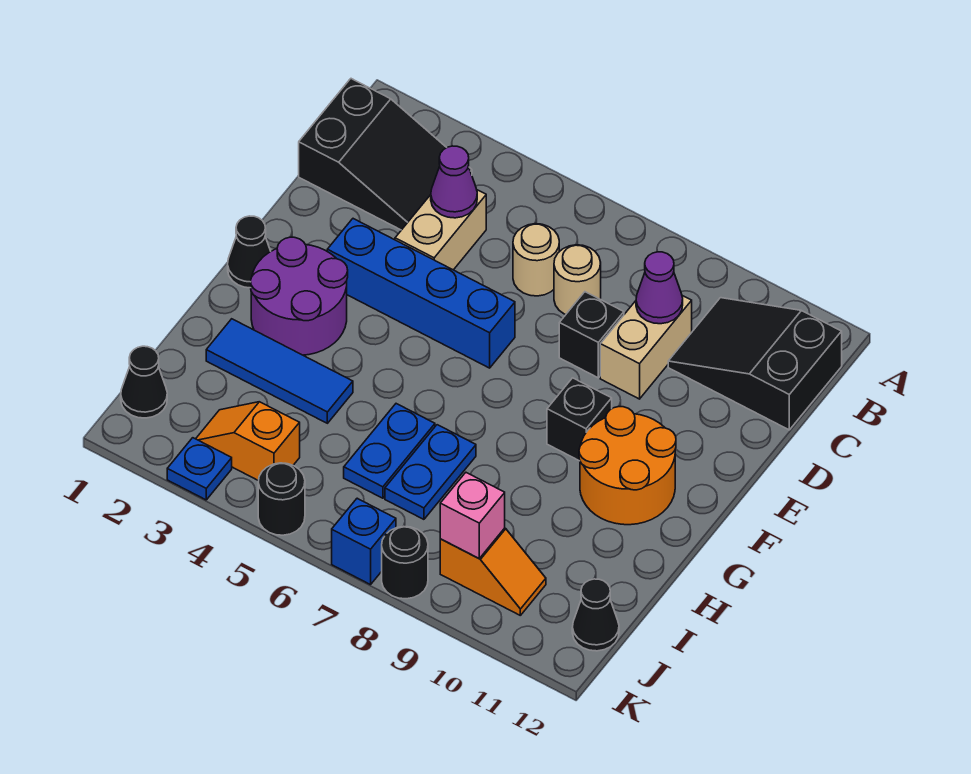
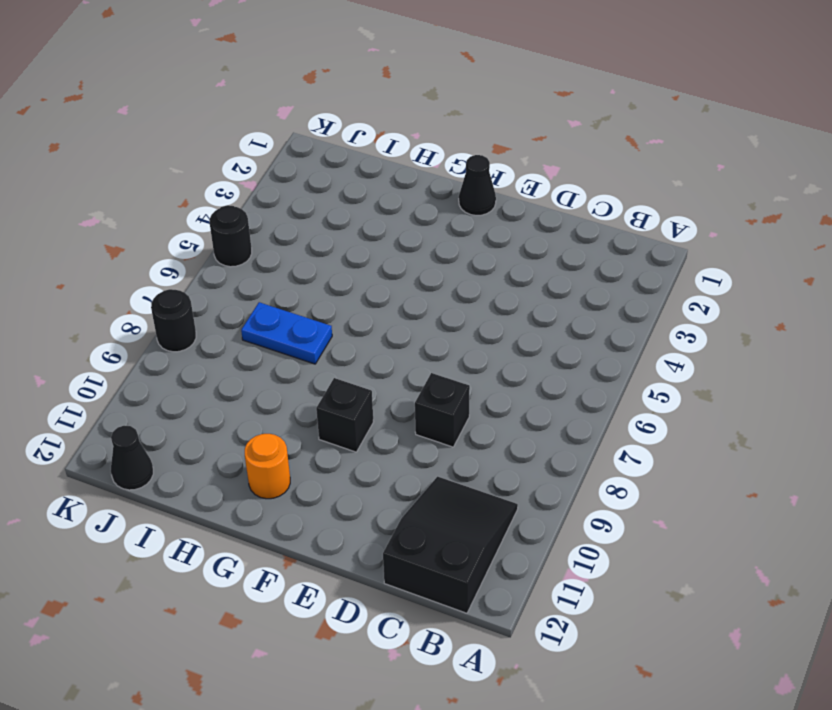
orange round brick G11 level 1 -> orange round brick F10:G11 level 1
none -> black slope B1:C3 level 1 top 1
none -> tan brick C4:D4 level 1
none -> tan round brick C6 level 1

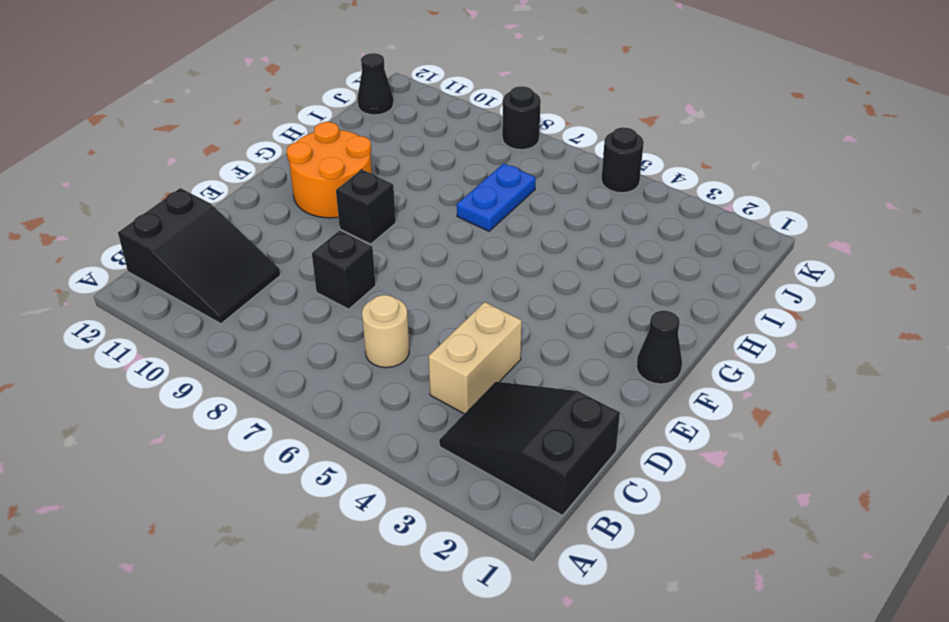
none -> tan round brick C7 level 1
none -> tan brick C9:D9 level 1
none -> blue brick E3:E6 level 1

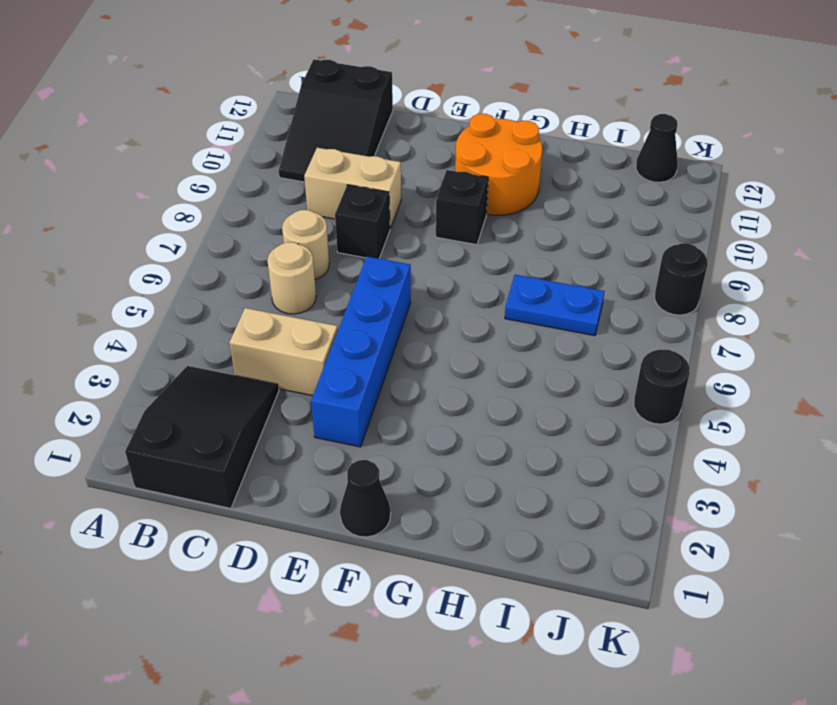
none -> purple round brick F2:G3 level 1
none -> blue tile H2:H4 level 1
none -> blue plate H6:I6 level 1

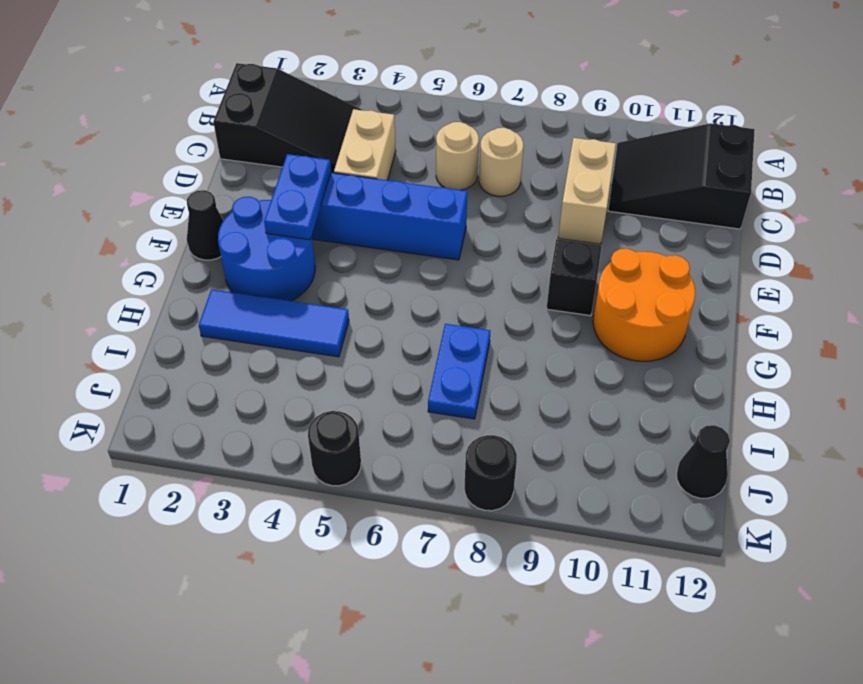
blue plate E3:F3 level 2 -> blue plate H6:I6 level 1
blue round brick F2:G3 level 1 -> purple round brick F2:G3 level 1
none -> black brick D8 level 1
none -> black cone J1 level 1
none -> orange slope J3:J4 level 1 top 4

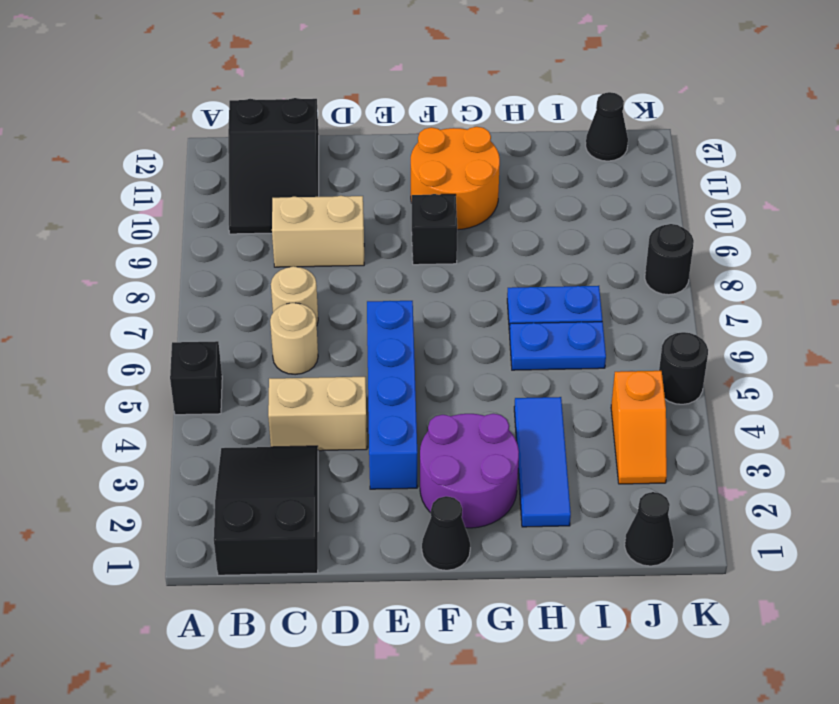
black brick A5 level 1 -> black brick D8 level 1
none -> orange slope J9:J10 level 1 top 9
none -> blue plate K3 level 1
none -> blue brick K7 level 1

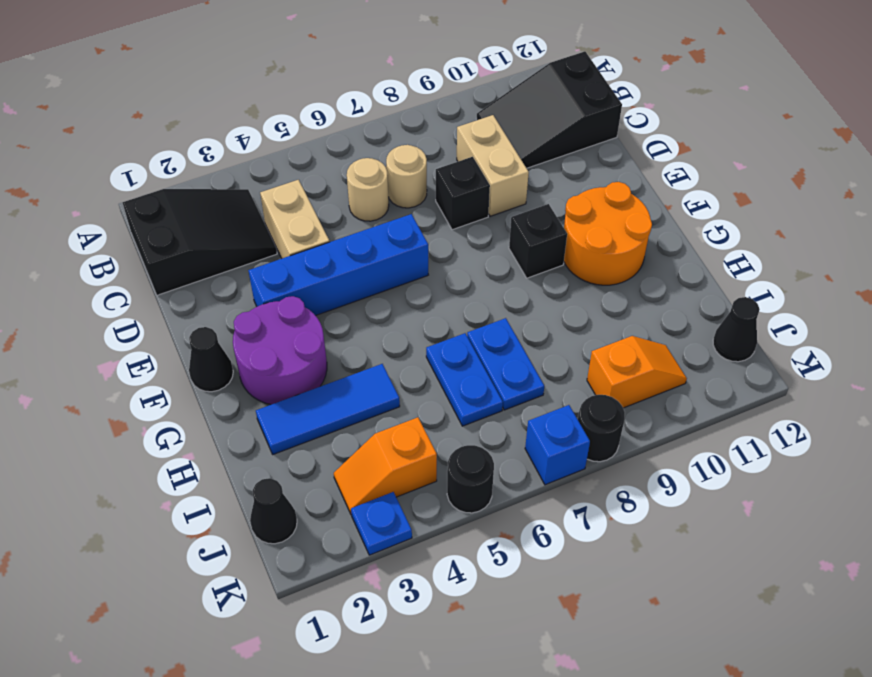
none -> purple cone C4 level 2
none -> purple cone C9 level 2
none -> pink brick J9 level 2

